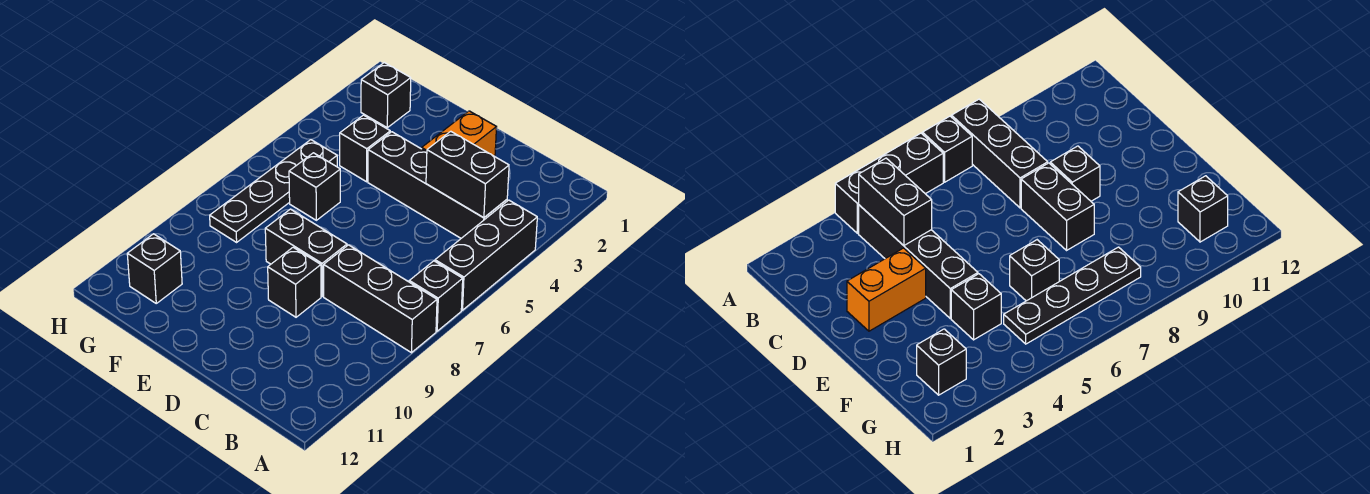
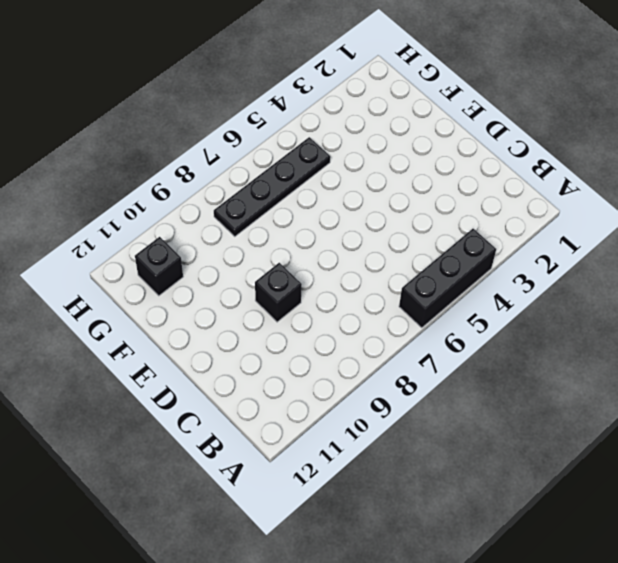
none -> black brick A7 level 1
none -> black brick A8:C8 level 1
none -> black brick B4:E4 level 1

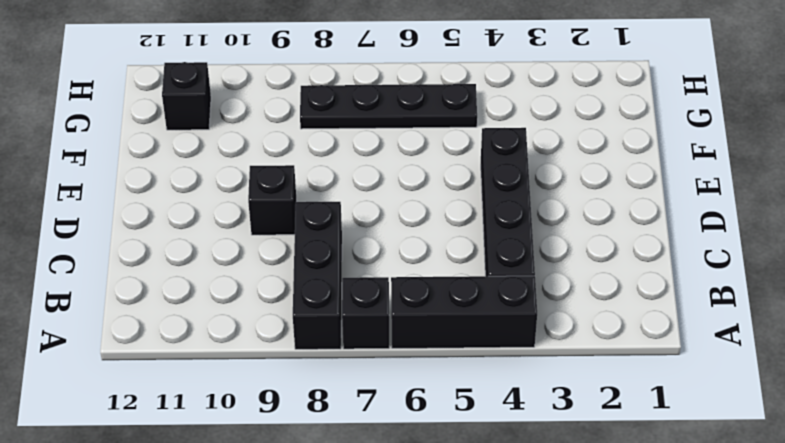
none -> orange brick D2:D3 level 1
none -> black brick D8:E8 level 1
none -> black brick F4 level 1

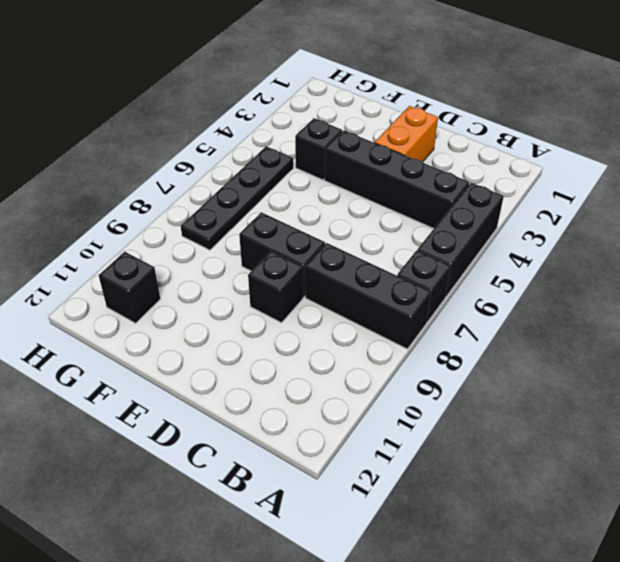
none -> black brick F6 level 1
none -> black brick G2 level 1
none -> black brick B4:C4 level 2

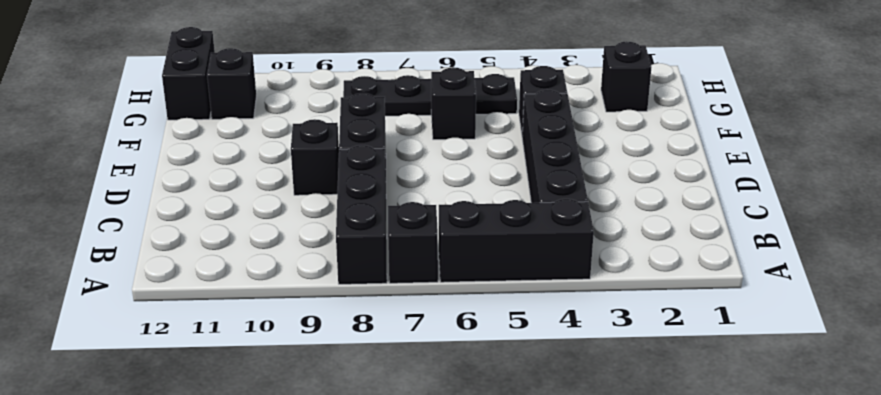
black brick G12:H12 level 1 -> black brick B4:C4 level 2
none -> orange brick D2:D3 level 1

